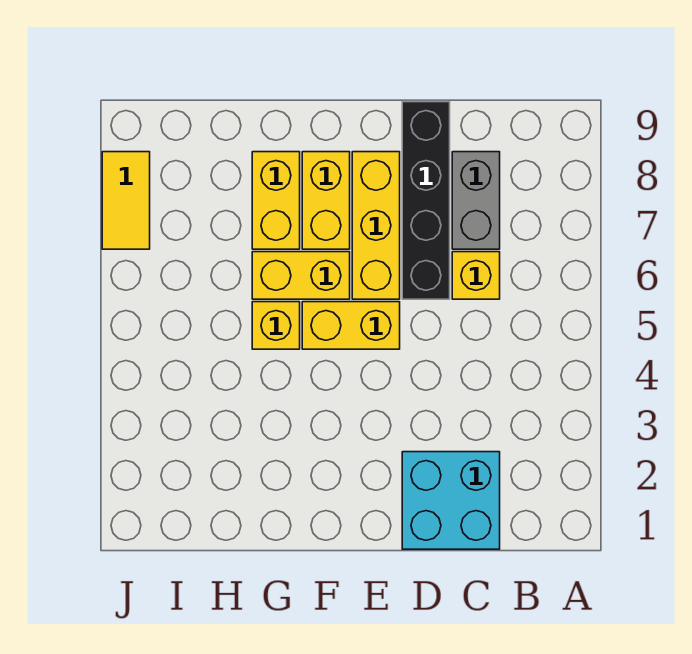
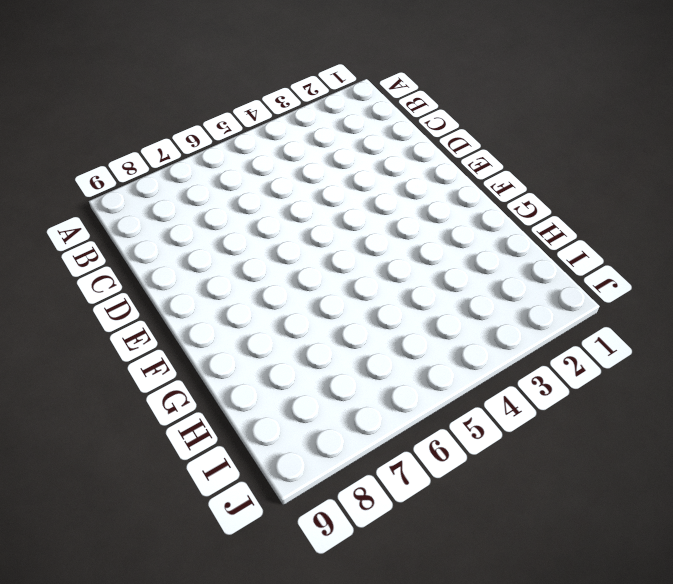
none -> cyan brick C1:D2 level 1
none -> yellow brick C6 level 1

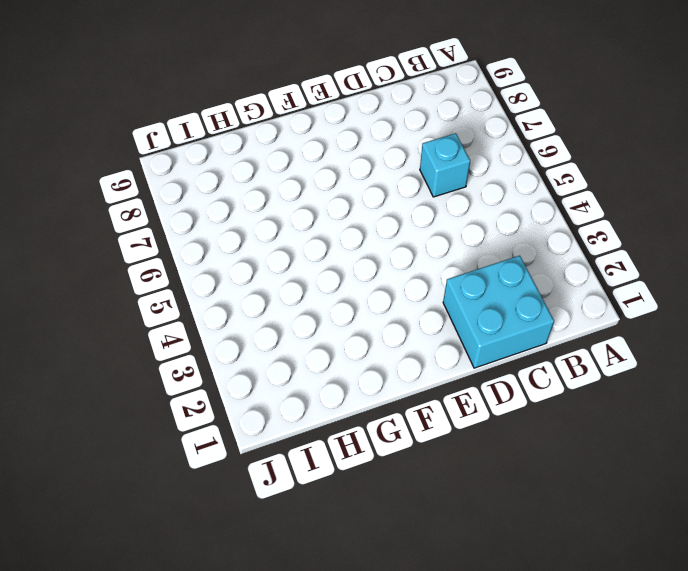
cyan brick C6 level 1 -> yellow brick C6 level 1
none -> grey brick C7:C8 level 1
none -> black brick D6:D9 level 1

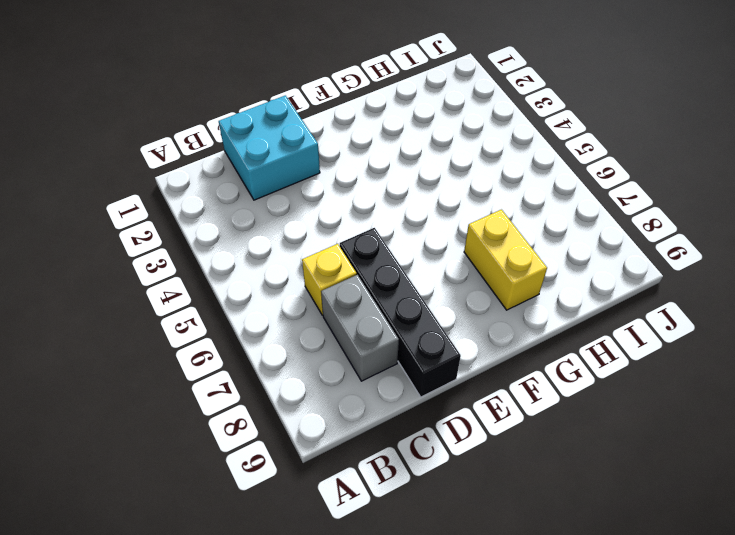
none -> yellow brick E5:F5 level 1
none -> yellow brick E6:E8 level 1

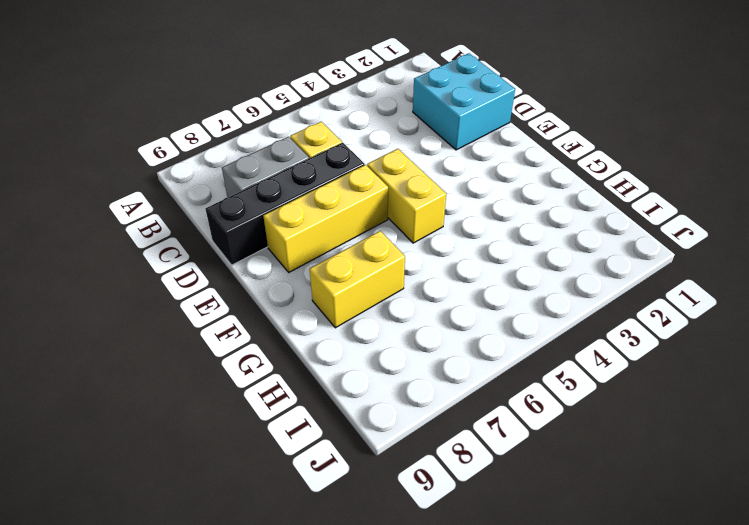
none -> yellow brick F6:G6 level 1
none -> yellow brick F7:F8 level 1

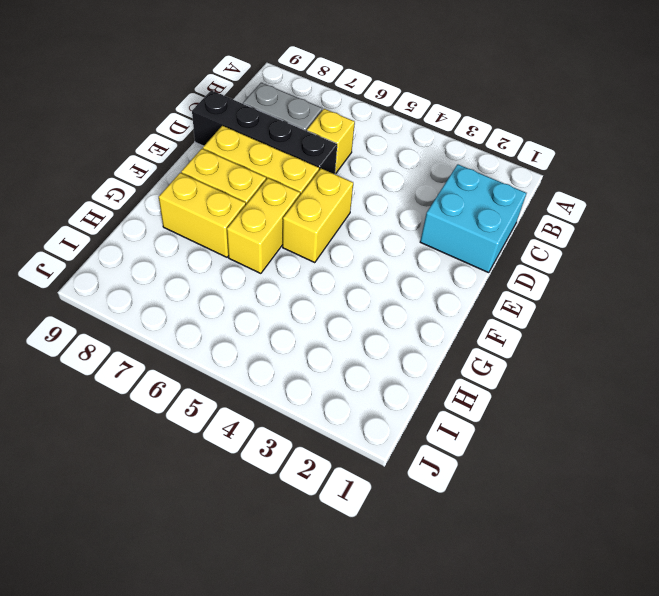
none -> yellow brick G5 level 1
none -> yellow tile J7:J8 level 1

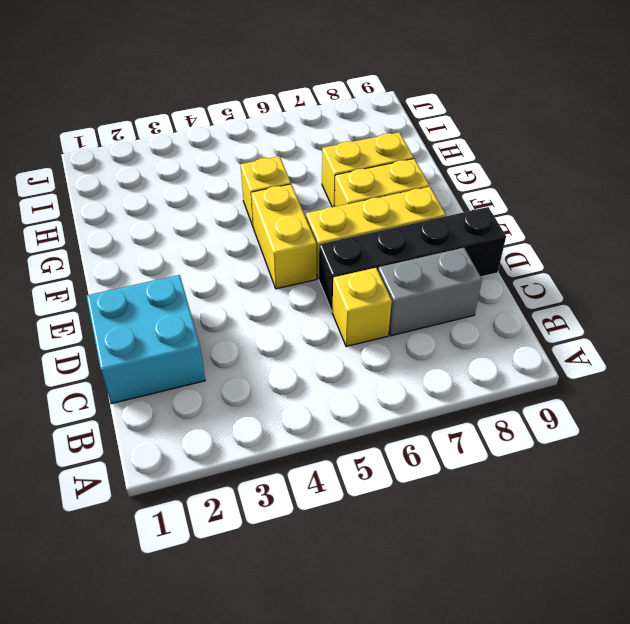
none -> yellow brick F6:G6 level 1
none -> yellow tile J7:J8 level 1

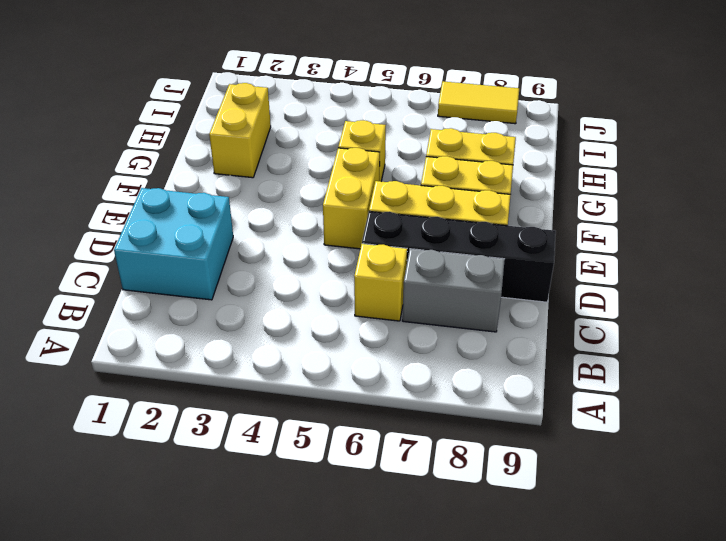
yellow brick G2:H2 level 1 -> yellow brick F6:G6 level 1

